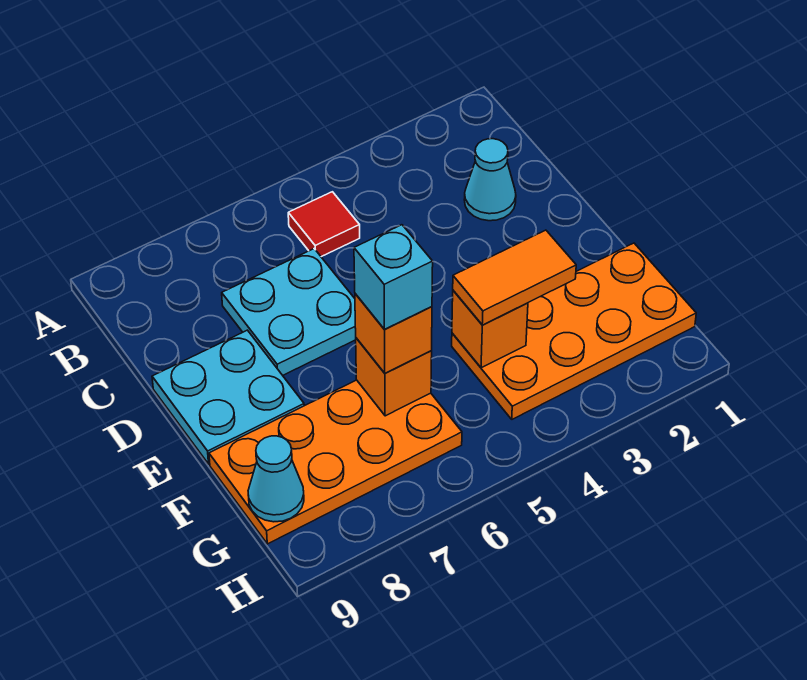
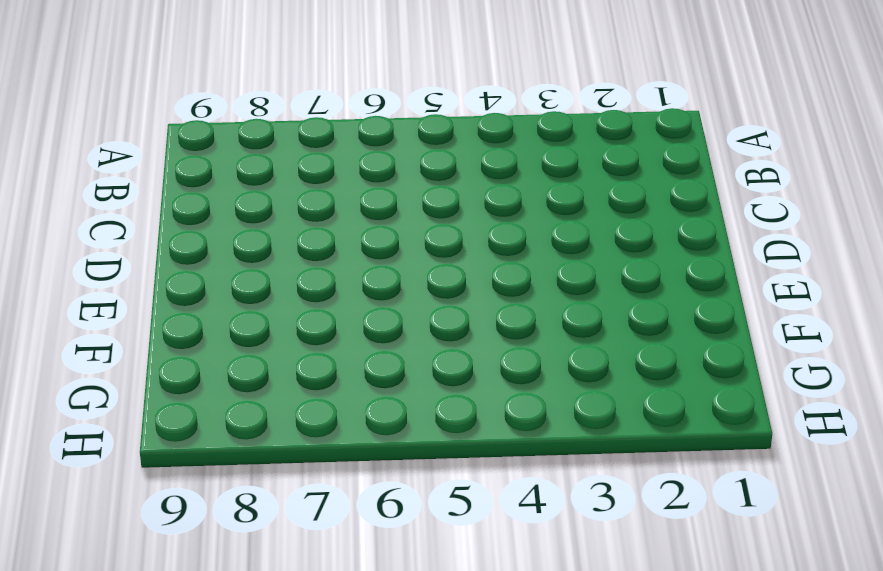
none -> red tile B5 level 1
none -> cyan cone C2 level 1
none -> cyan plate C6:D7 level 1

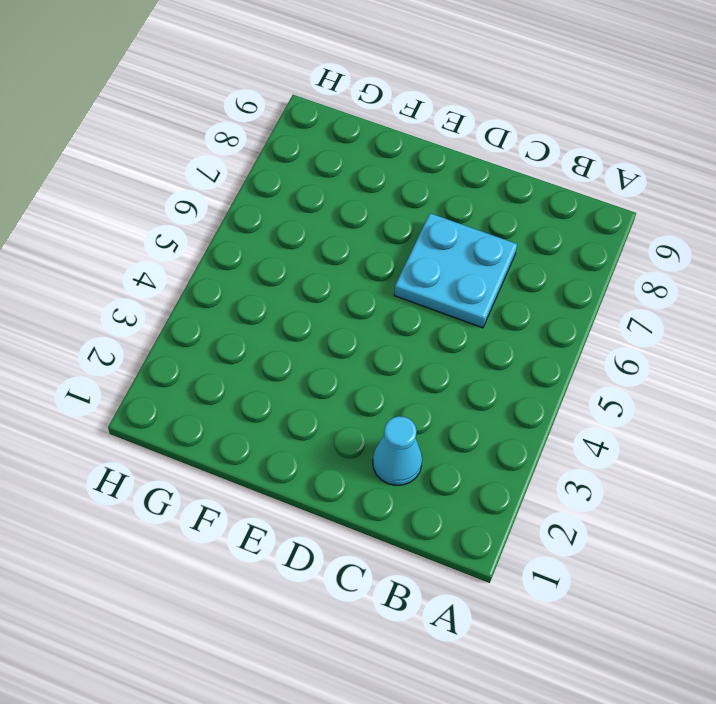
none -> red tile B5 level 1
none -> cyan plate D8:E9 level 1
none -> orange plate F1:G4 level 1

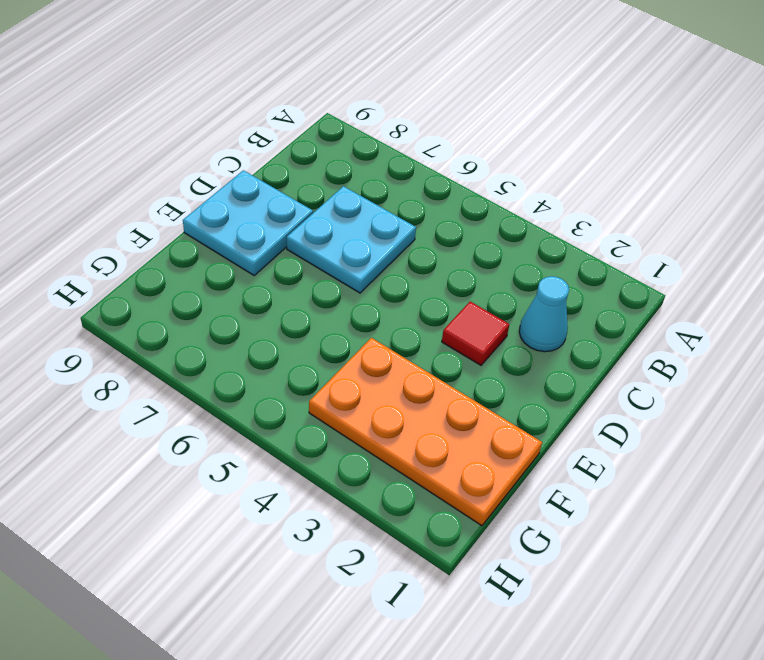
red tile D3 level 1 -> red tile B5 level 1
none -> orange plate F6:G9 level 1
none -> orange brick F4 level 2
none -> orange brick F6 level 2

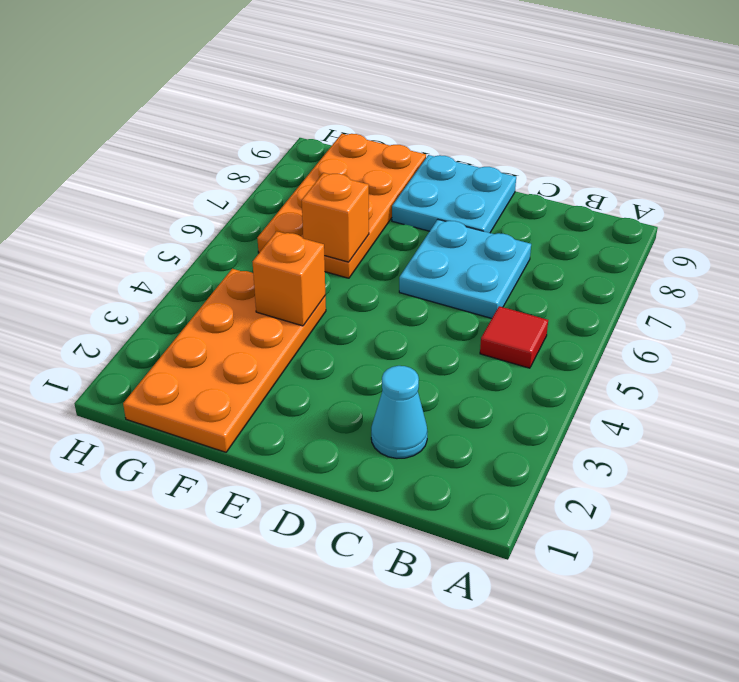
none -> cyan cone G9 level 2
none -> orange tile F3:F4 level 3
none -> orange brick F6 level 3

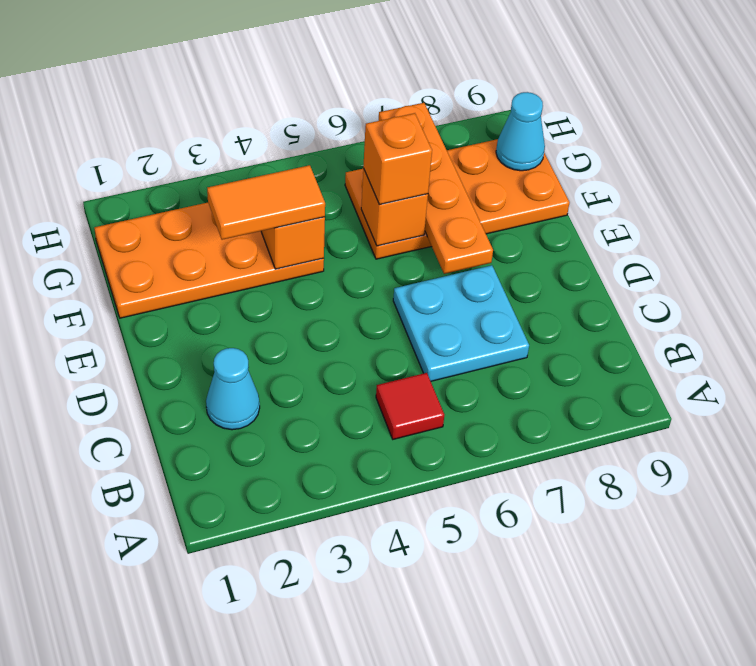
orange plate E7:H7 level 2 -> none
none -> cyan plate D8:E9 level 1
none -> cyan brick F6 level 4

